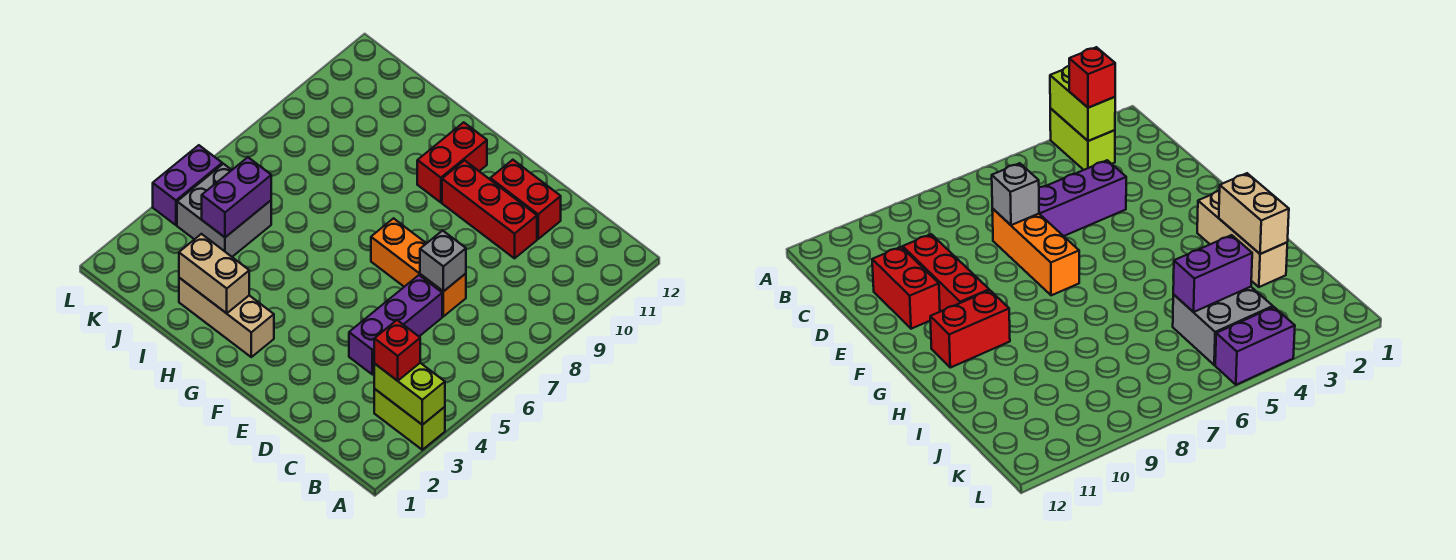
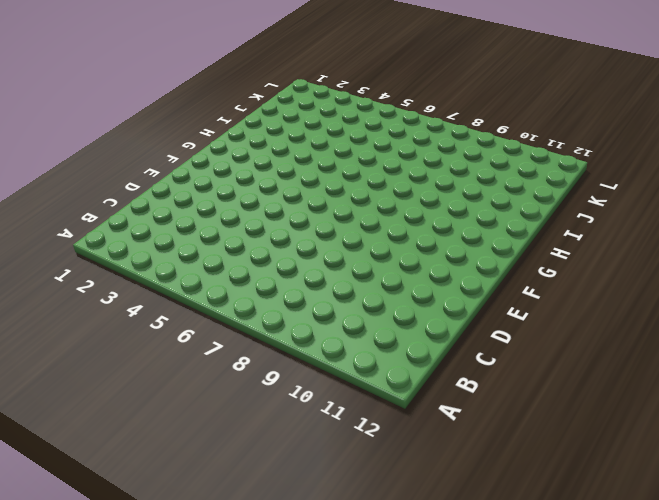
none -> lime brick A3:B3 level 1
none -> purple brick D4:D6 level 1
none -> orange brick D7:F7 level 1

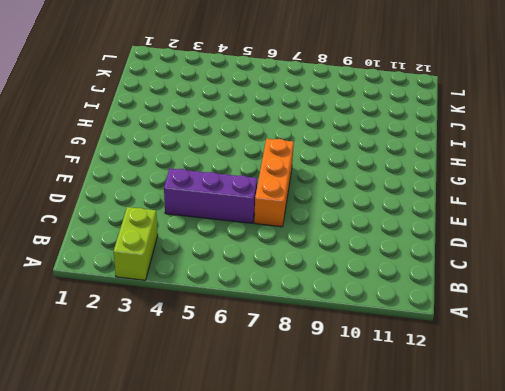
none -> red brick D10:F10 level 1
none -> red brick D11:E11 level 1
none -> tan brick G2:I2 level 1

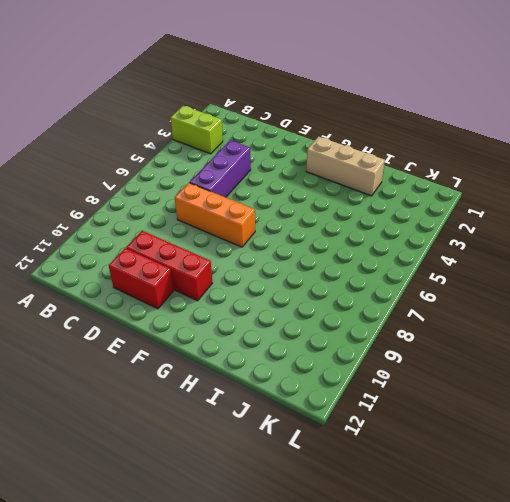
none -> red brick G10:G11 level 1
none -> grey brick J4:K5 level 1
none -> purple brick L4:L5 level 1

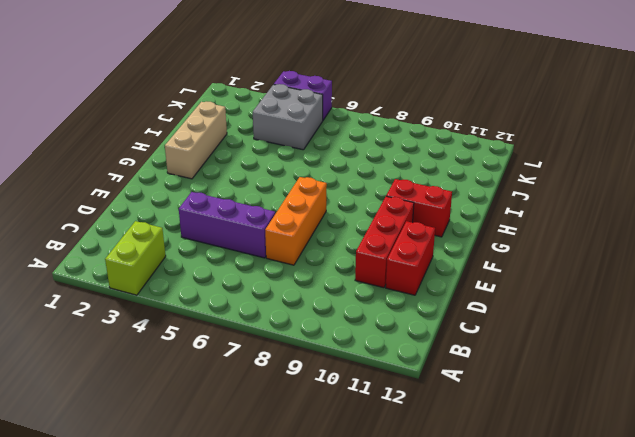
none -> lime brick A3:B3 level 2
none -> grey brick D7 level 2
none -> tan brick H2:I2 level 2

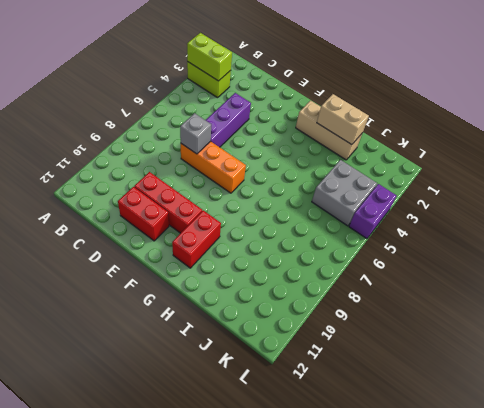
none -> purple brick J4:J5 level 2
none -> red brick B3 level 3

